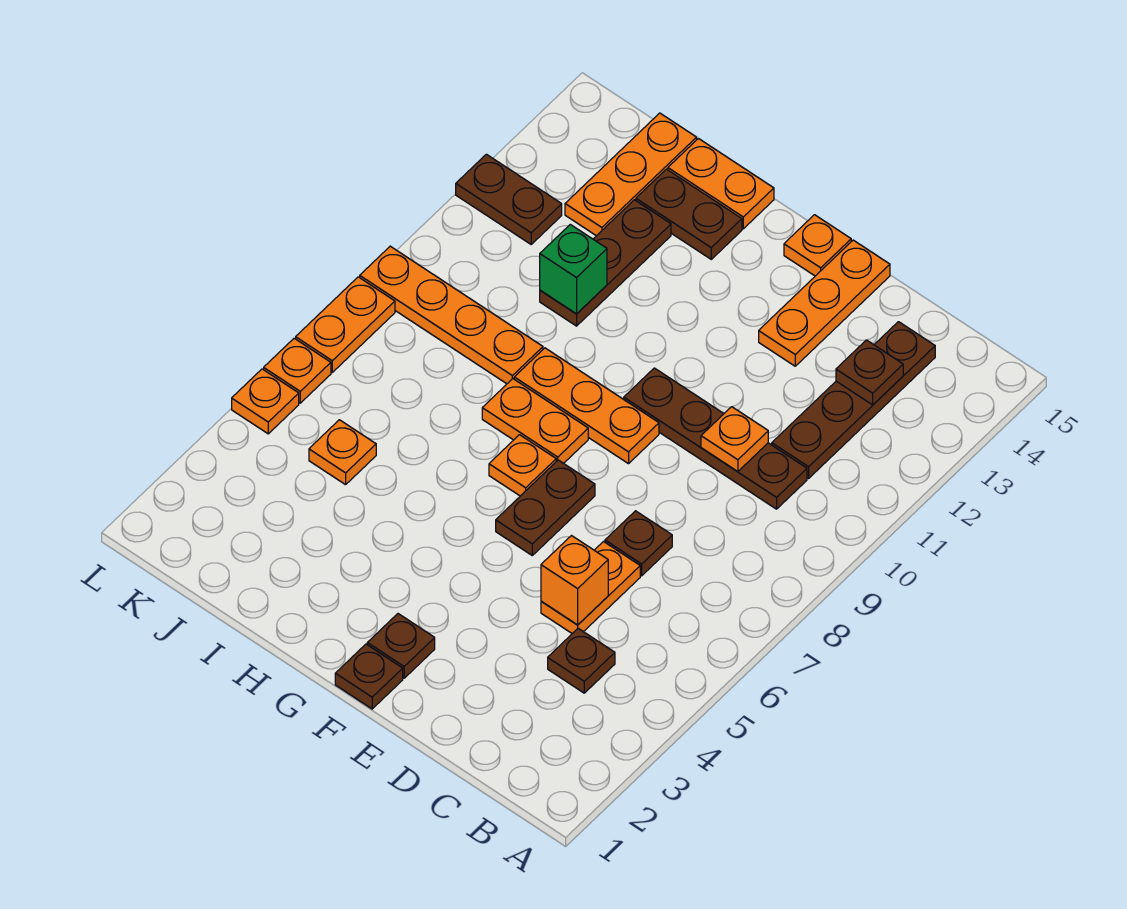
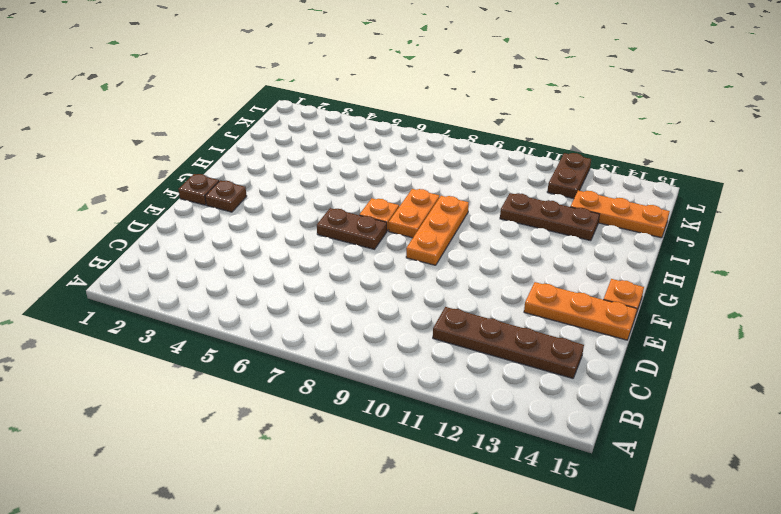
none -> brown plate C4 level 1
none -> brown plate C10:F10 level 1
none -> orange plate D5:D6 level 1

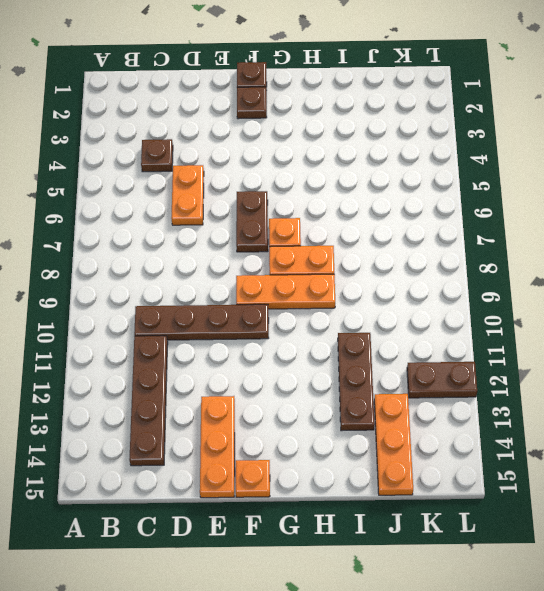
none -> brown plate D7 level 1
none -> brown plate H14:I14 level 1
none -> orange plate H15:I15 level 1

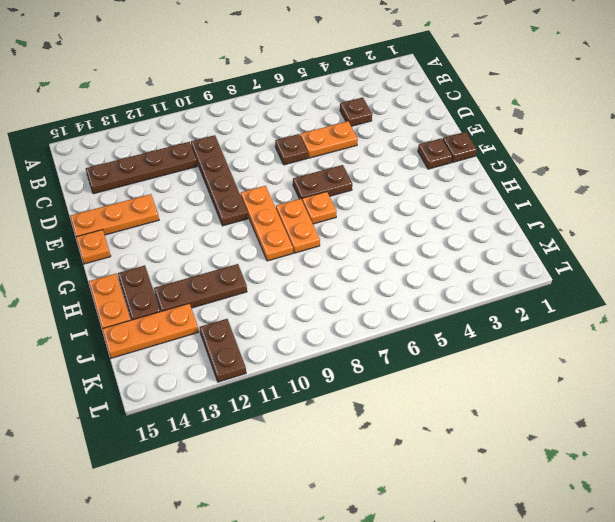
none -> orange plate I9:L9 level 1
none -> orange plate J5 level 1
none -> orange plate L5 level 1

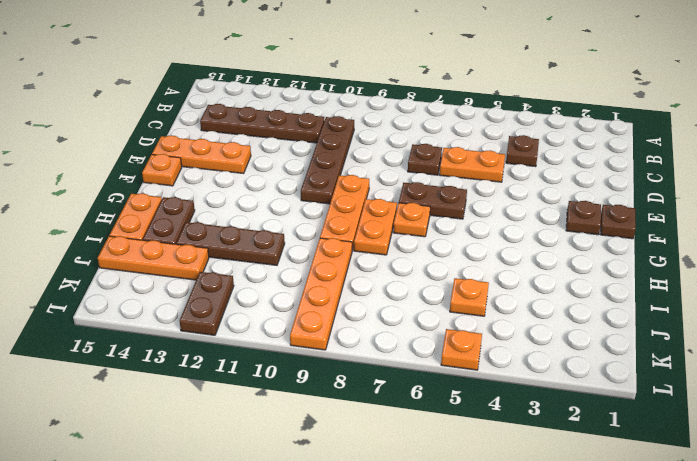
none -> orange plate L6 level 1
none -> orange plate L7:L8 level 1
none -> brown plate C13 level 2

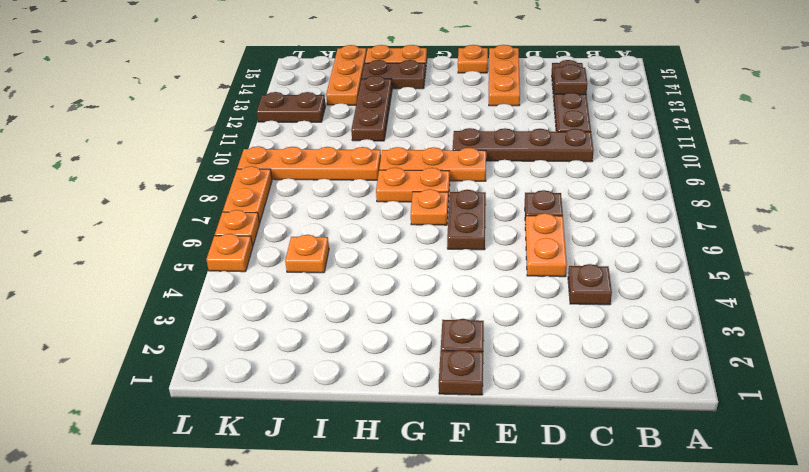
none -> orange brick D5 level 2
none -> orange plate D10 level 2
none -> green brick I11 level 2

